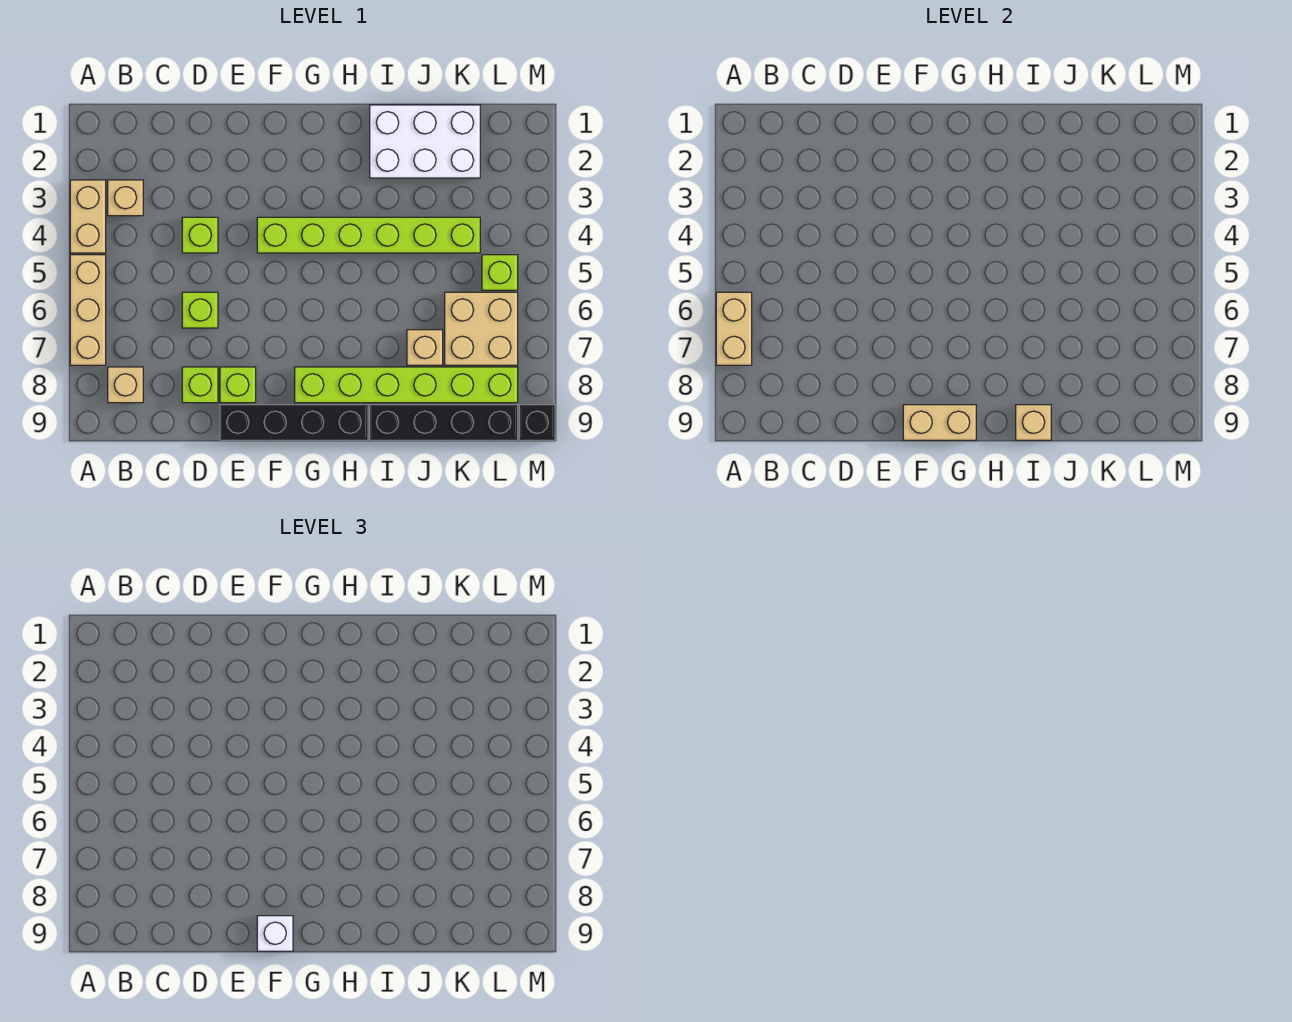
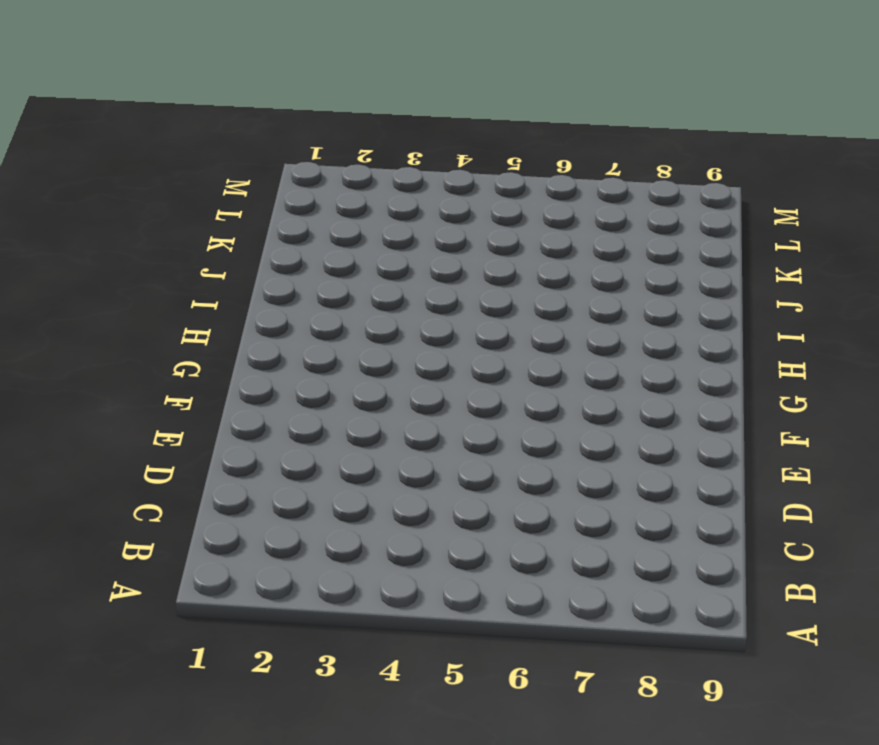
none -> tan brick A3:A4 level 1
none -> tan brick A5:A7 level 1
none -> tan brick B3 level 1

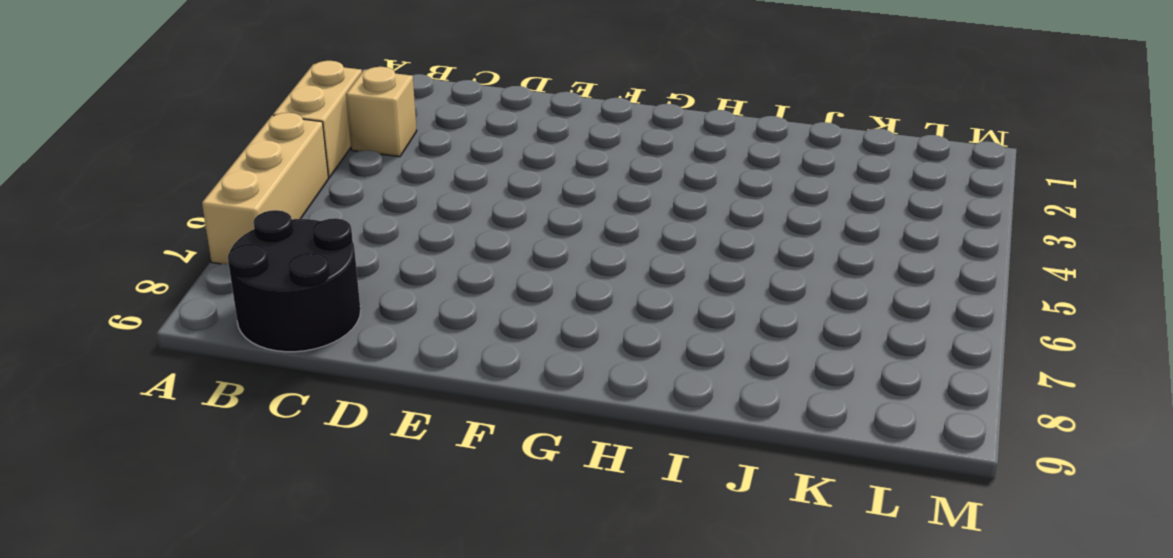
black round brick B8:C9 level 1 -> tan brick B8 level 1
none -> lime brick D4 level 1
none -> lime brick D6 level 1
none -> lime brick D8 level 1

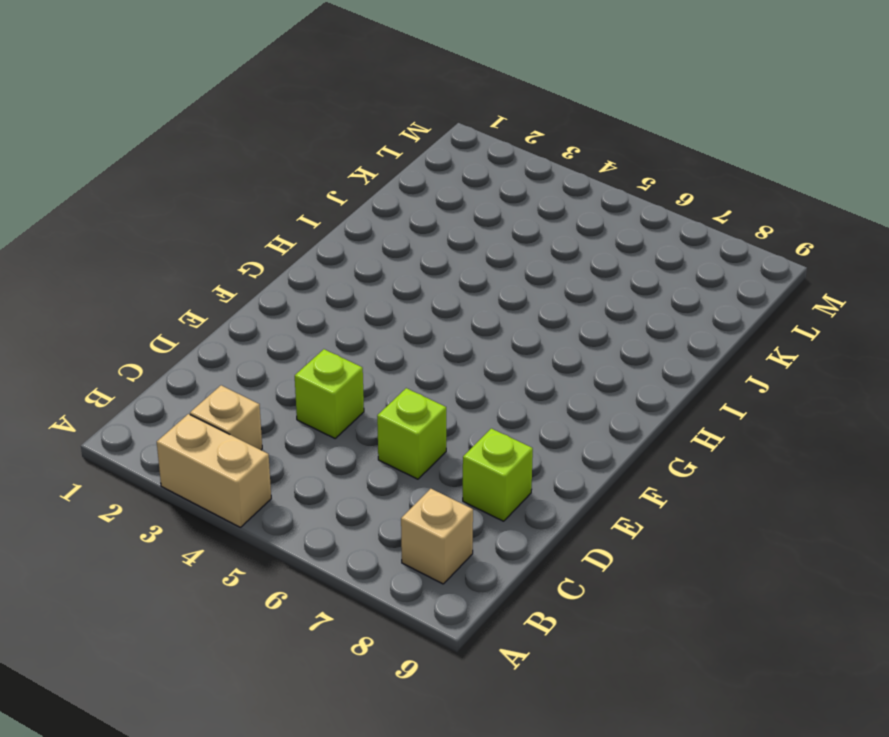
none -> tan brick A5:A7 level 1
none -> lime brick E8 level 1
none -> black brick E9:H9 level 1

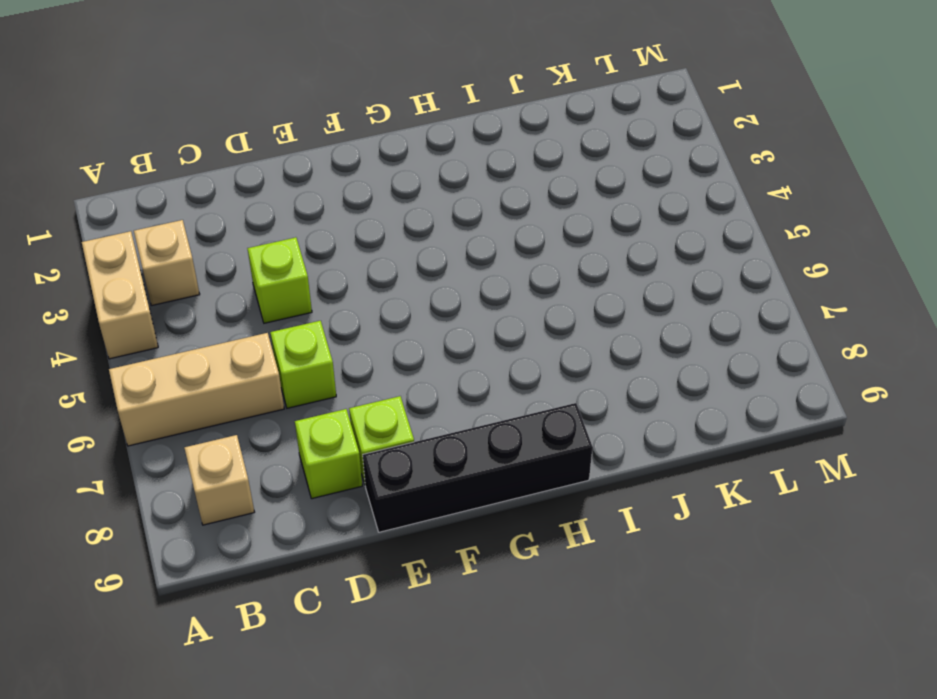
tan brick A6:C6 level 1 -> tan brick A5:A7 level 1
none -> lime brick F4:K4 level 1
none -> lime brick G8:L8 level 1
none -> white brick I1:K2 level 1

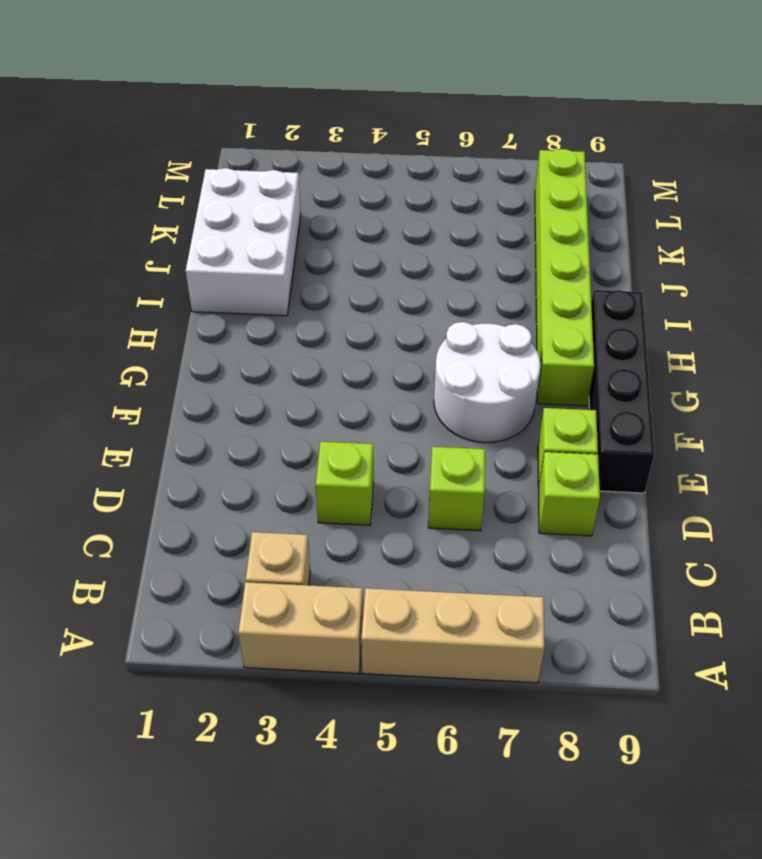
white round brick F6:G7 level 1 -> none
none -> tan brick B8 level 1
none -> lime brick F4:K4 level 1
none -> black brick I9:L9 level 1

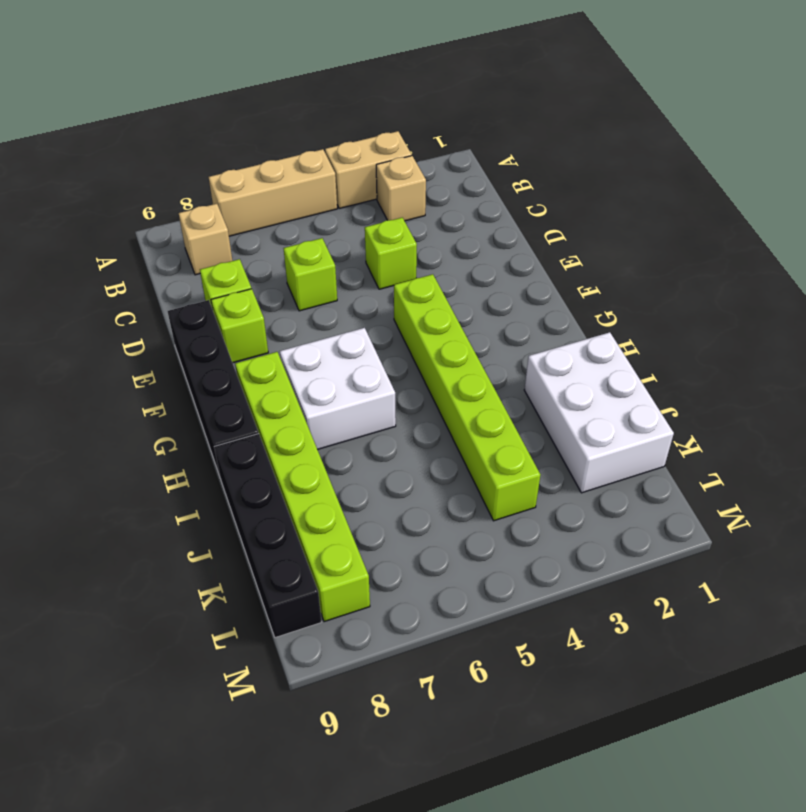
white brick G6:H7 level 1 -> none
none -> tan brick J7 level 1
none -> tan brick K6:L7 level 1
none -> lime brick L5 level 1

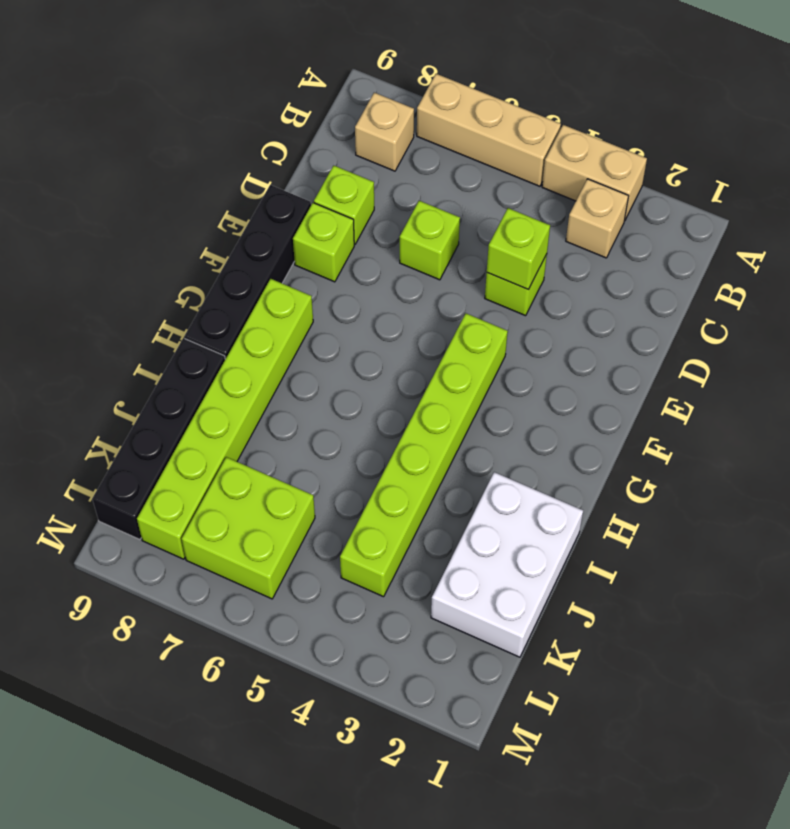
lime brick D4 level 2 -> lime brick L5 level 1
lime brick K6:L7 level 1 -> tan brick K6:L7 level 1
none -> tan brick J7 level 1
none -> black brick M9 level 1
none -> tan brick A6:A7 level 2

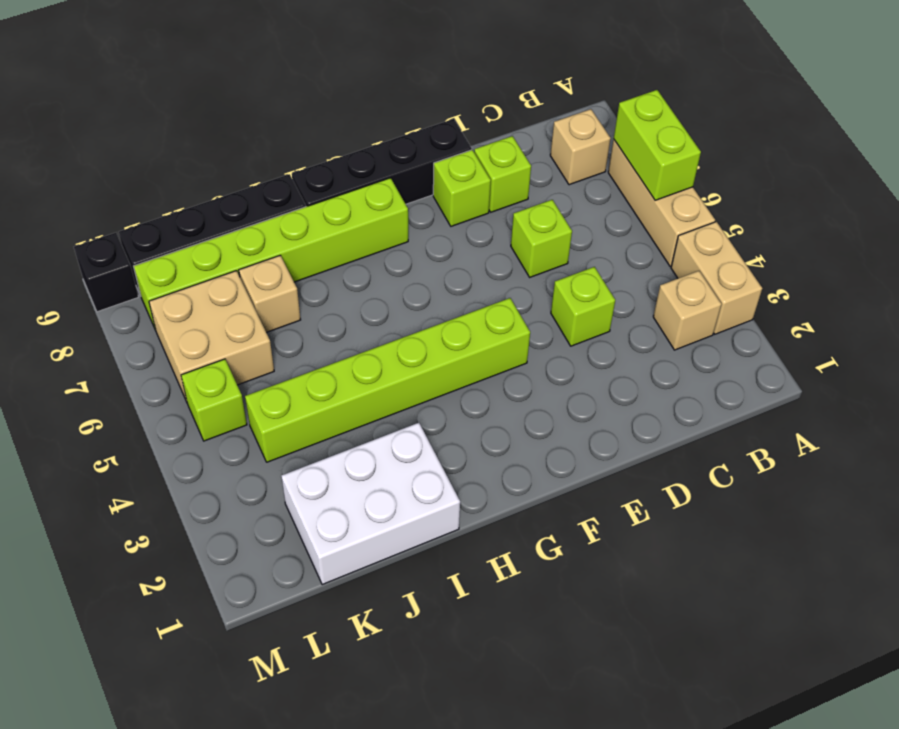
lime brick A6:A7 level 2 -> tan brick A6:A7 level 2
none -> tan brick F9:G9 level 2
none -> tan brick I9 level 2
none -> white brick F9 level 3

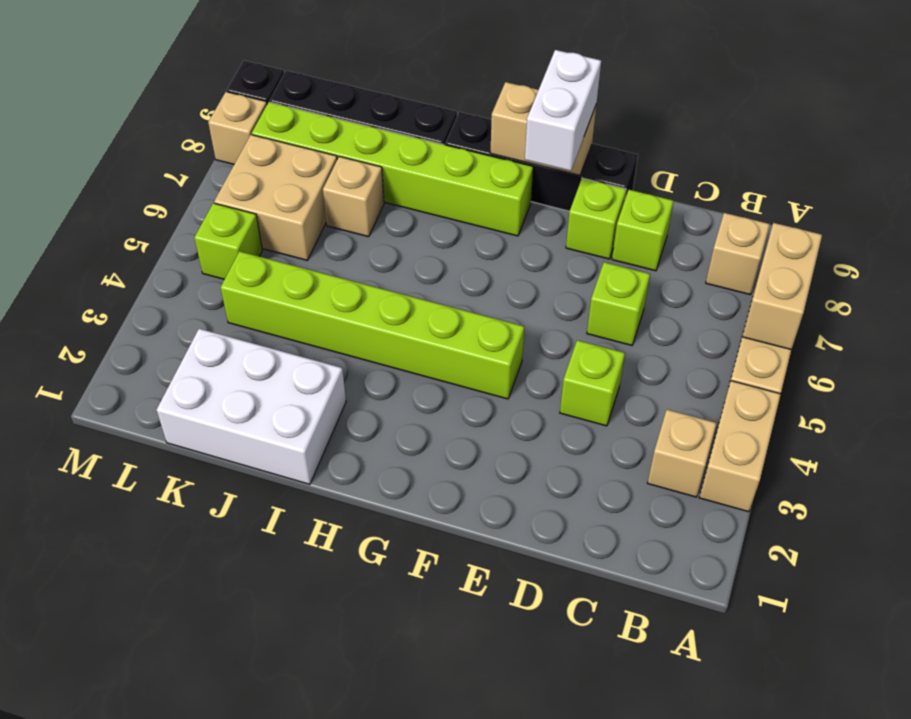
white brick F8:F9 level 3 -> white brick F9 level 3
tan brick M8 level 1 -> tan brick I9 level 2

